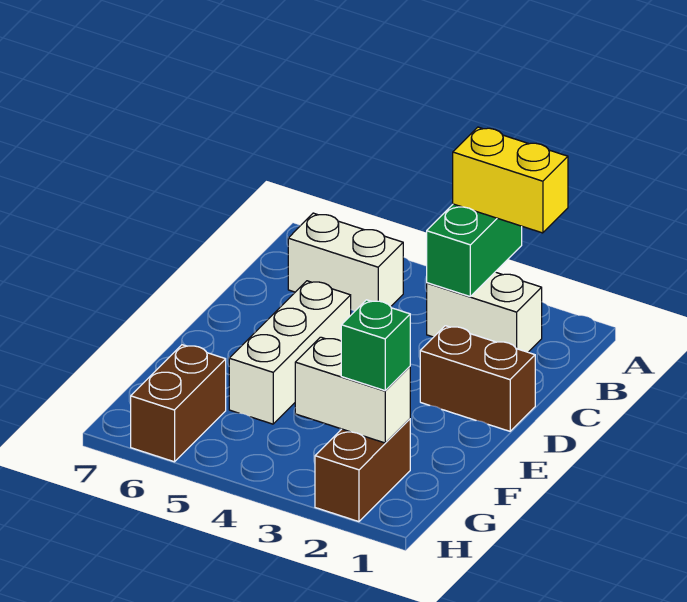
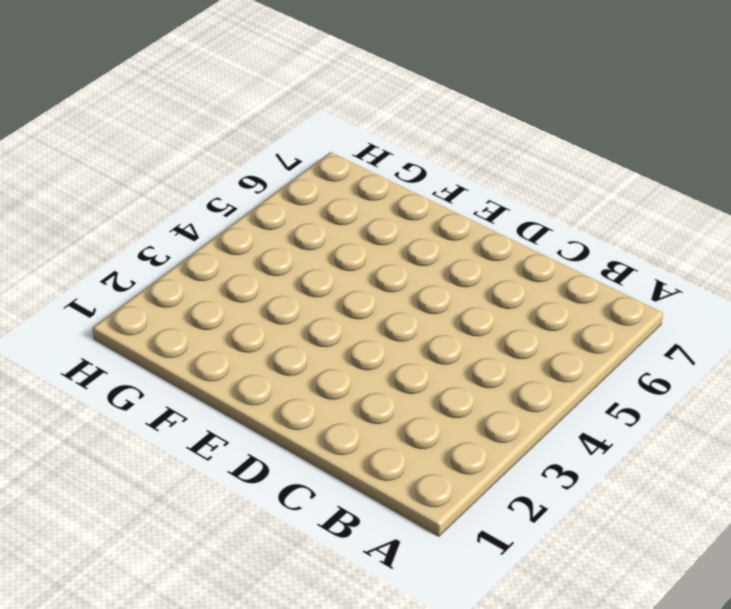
none -> white brick B2:B3 level 1
none -> white brick B5:B6 level 1

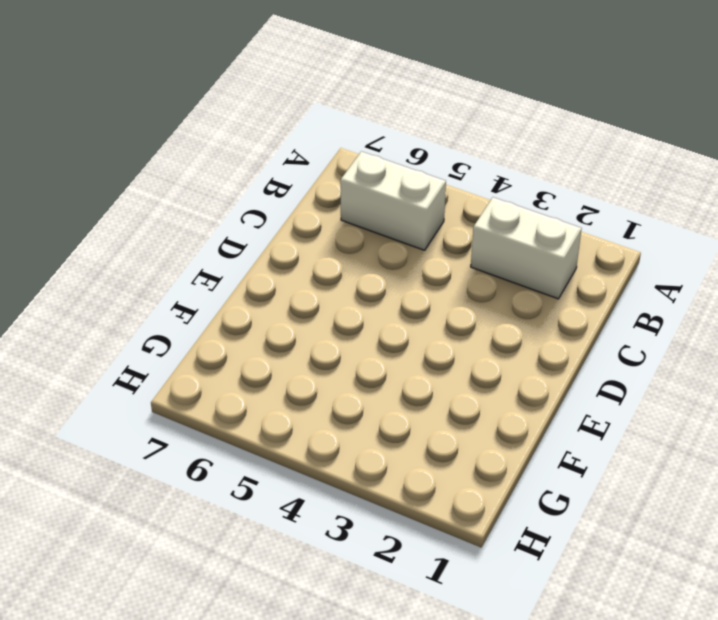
none -> brown brick D1:D2 level 1
none -> white brick D5:F5 level 1

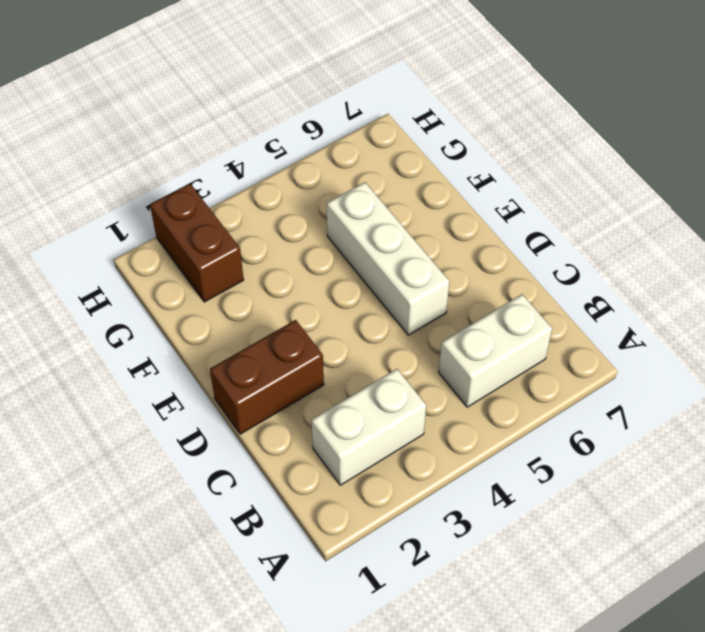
none -> brown brick G6:H6 level 1
none -> green brick A3:B3 level 2

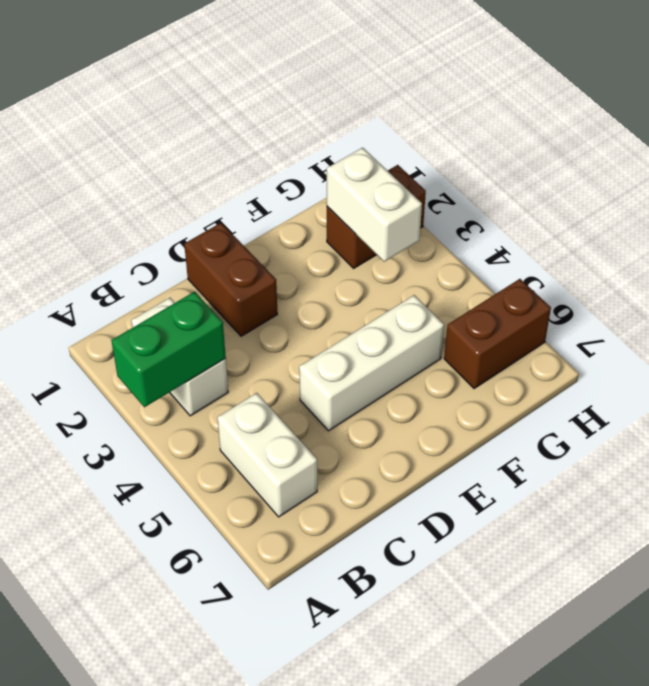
none -> yellow brick A2:A3 level 3
none -> green brick G2 level 3

